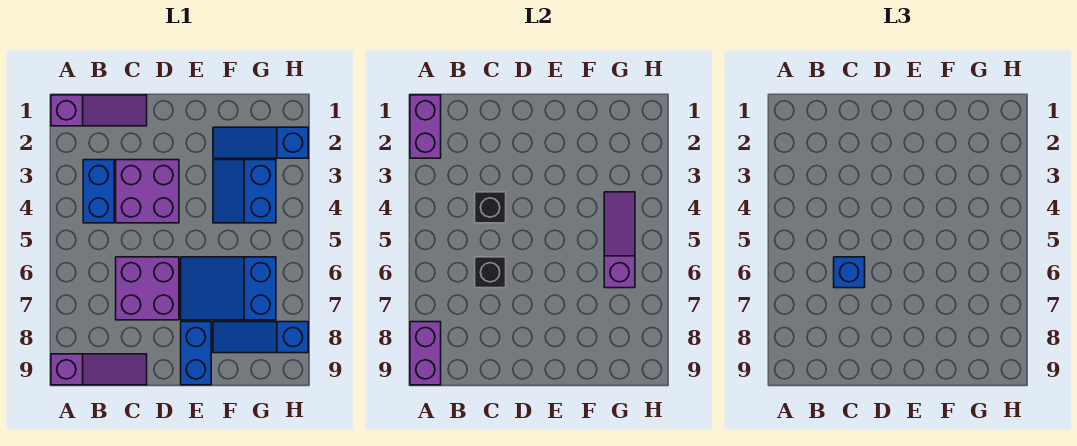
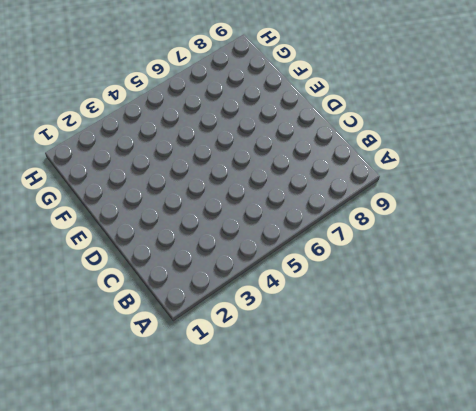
none -> purple slope A1:C1 level 1 top A
none -> purple slope A9:C9 level 1 top A
none -> blue brick B3:B4 level 1

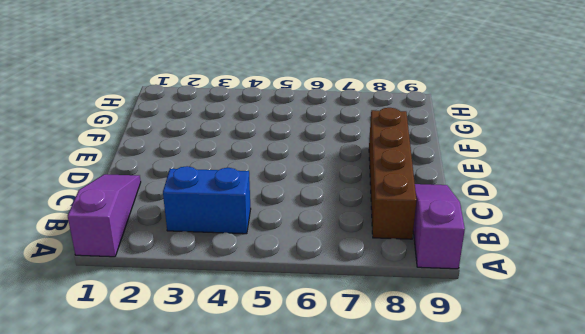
brown brick B8:E8 level 1 -> blue brick E8:E9 level 1
none -> purple brick C3:D4 level 1
none -> purple brick C6:D7 level 1
none -> blue slope E6:G7 level 1 top G

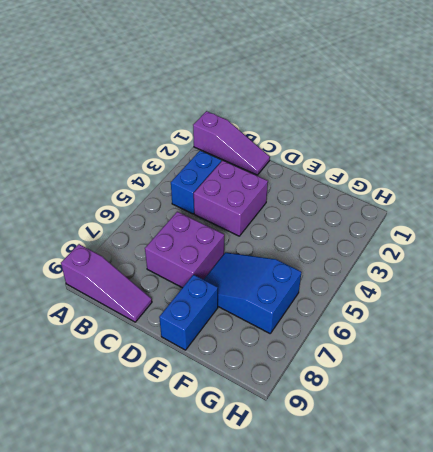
none -> blue slope F2:H2 level 1 top H
none -> blue slope F3:G4 level 1 top G
none -> blue slope F8:H8 level 1 top H

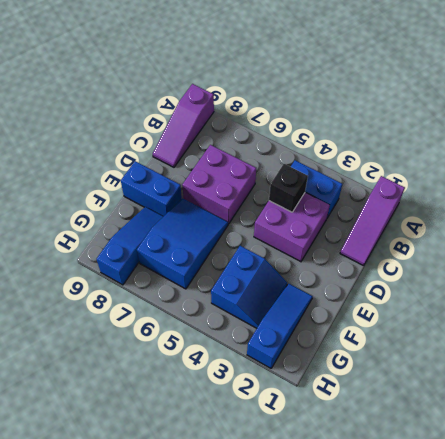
blue slope F3:G4 level 1 top 4 -> blue slope F3:G4 level 1 top G
none -> purple brick A1:A2 level 2
none -> purple brick A8:A9 level 2
none -> black brick C6 level 2

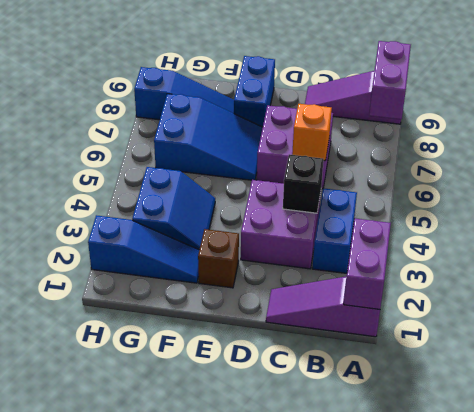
orange brick C6 level 2 -> black brick C6 level 2
brown brick E2 level 1 -> none
none -> purple slope G4:G6 level 2 top 6
none -> blue brick C6 level 3

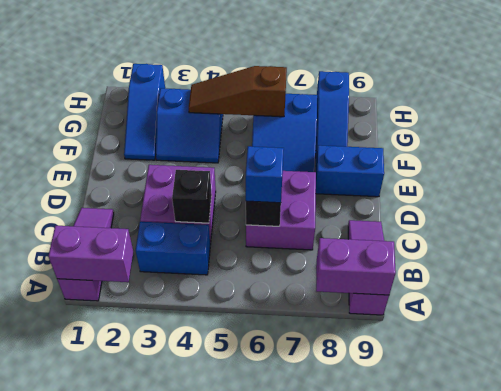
brown slope G4:G6 level 2 top 6 -> purple slope G4:G6 level 2 top 6

